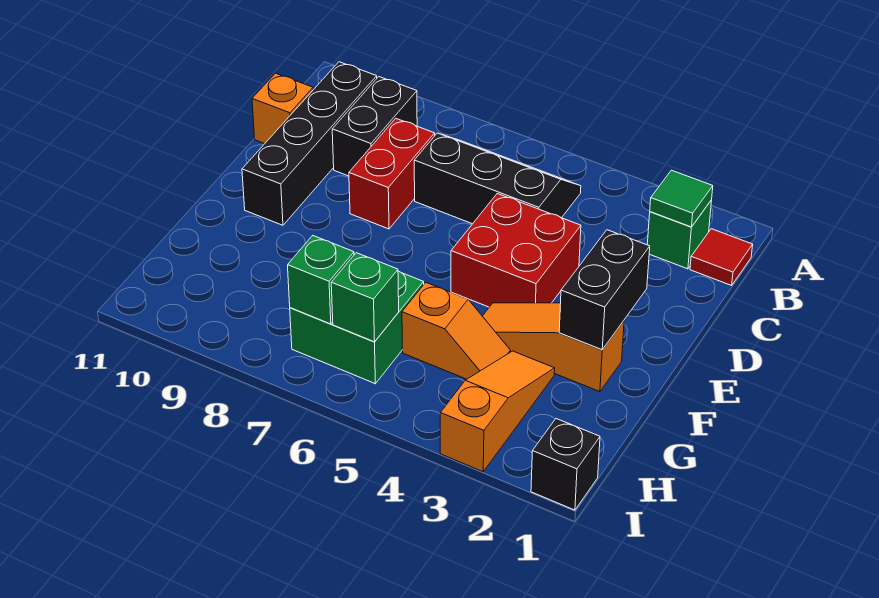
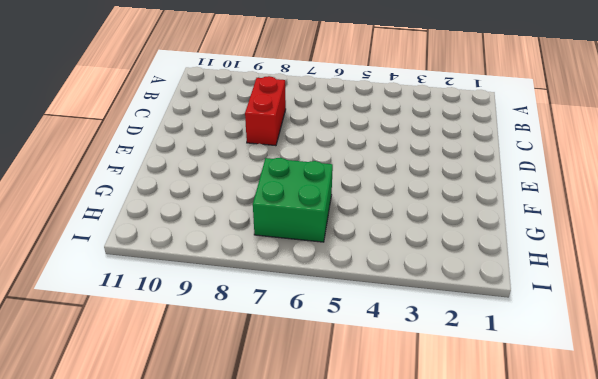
none -> red tile B1 level 1
none -> green brick B2 level 1
none -> black slope B5:C7 level 1 top C

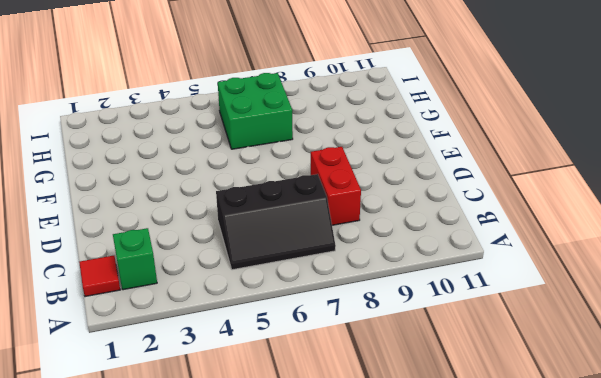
none -> black brick B9:C9 level 1
none -> black brick B10:E10 level 1
none -> orange brick C11 level 1

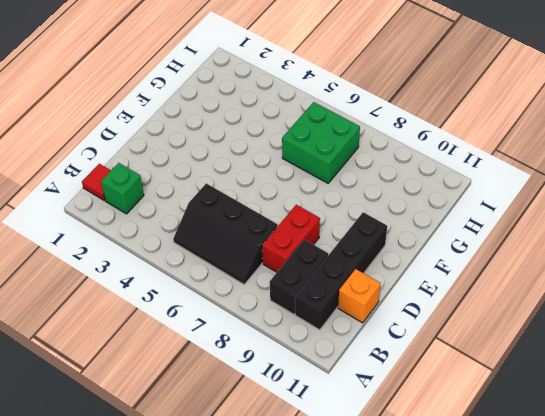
none -> red brick D4:E5 level 1
none -> orange slope F2:F4 level 1 top 2
none -> orange slope G3:I3 level 1 top I

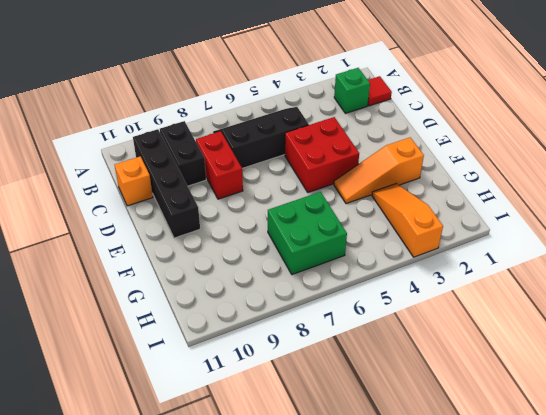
none -> orange slope G4:G5 level 1 top 5
none -> black brick I1 level 1
none -> green tile B2 level 2

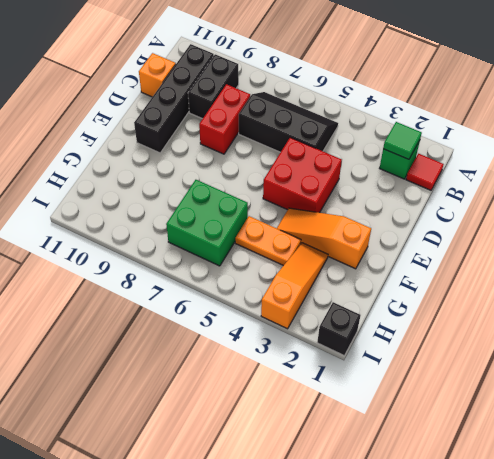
orange plate G4:G5 level 1 -> orange slope G4:G5 level 1 top 5
none -> black brick E2:F2 level 2
none -> green brick H6 level 2
none -> green brick H7 level 2

